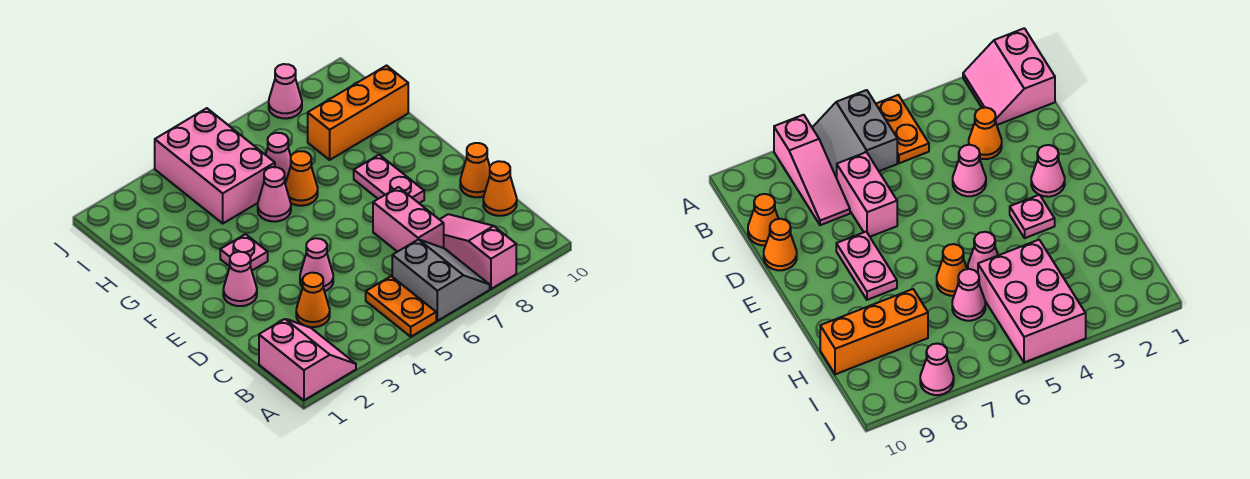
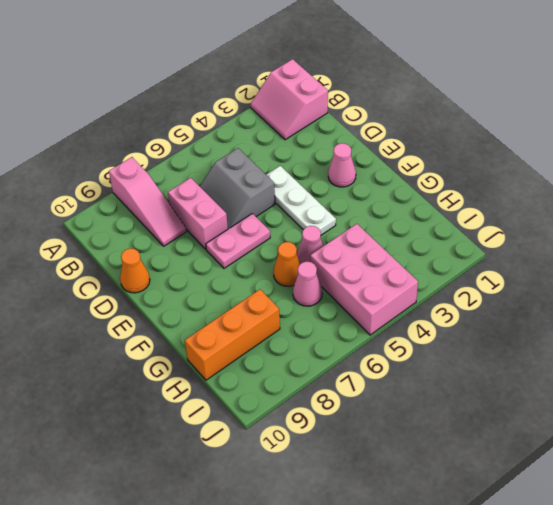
grey slope C5:D6 level 1 top 5 -> grey slope A6:B7 level 1 top 6
white plate D4:F4 level 1 -> pink cone D4 level 1
pink plate E6:E7 level 1 -> pink plate E8:F8 level 1
none -> orange plate A5:B5 level 1
none -> orange cone C3 level 1
none -> orange cone C10 level 1

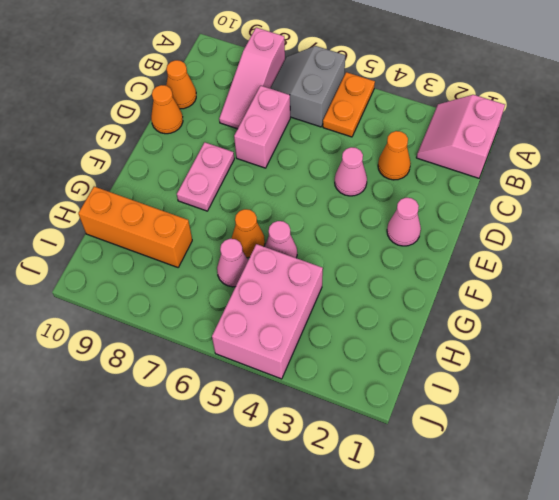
none -> pink plate F3 level 1
none -> pink cone J8 level 1

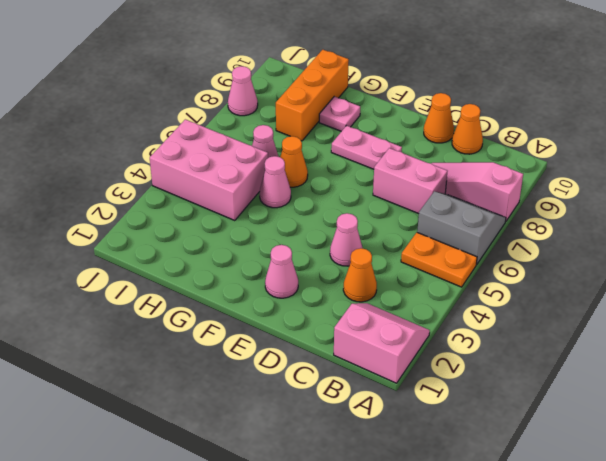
pink plate G9 level 1 -> pink plate F3 level 1

